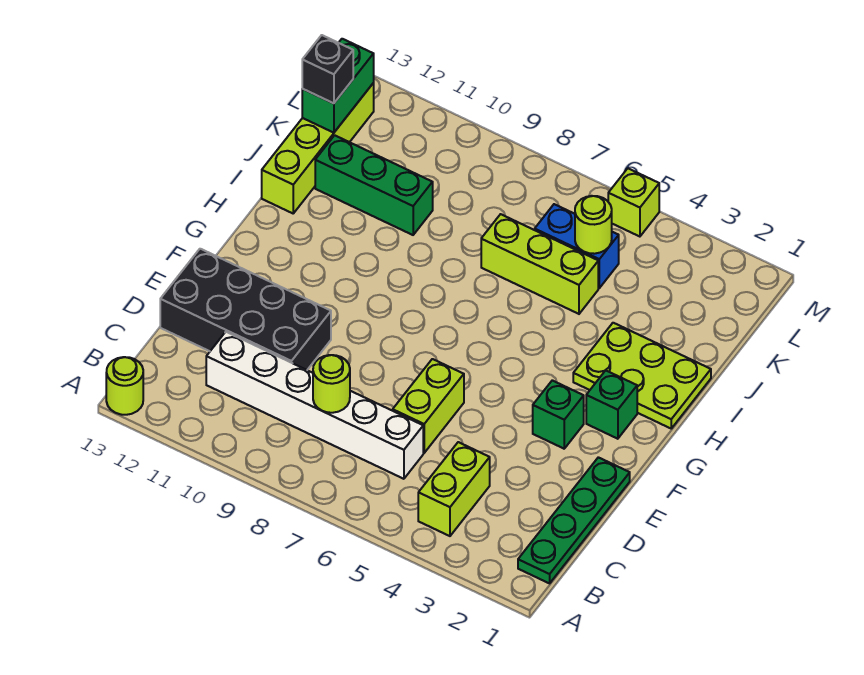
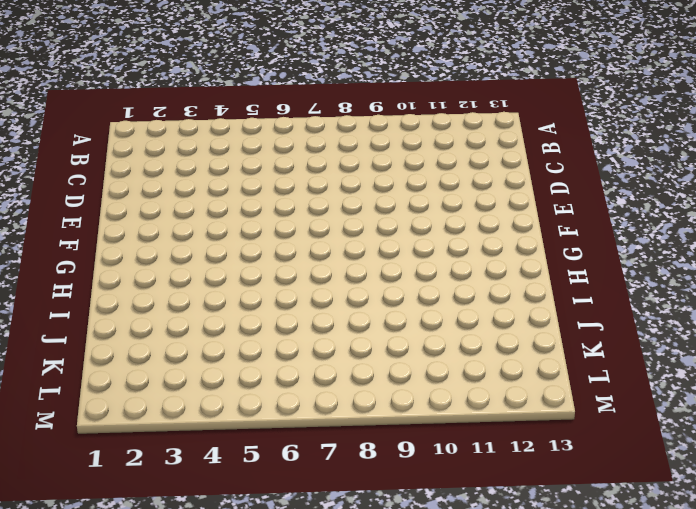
none -> lime round brick A13 level 1
none -> green plate B1:E1 level 1
none -> lime brick B4:C4 level 1

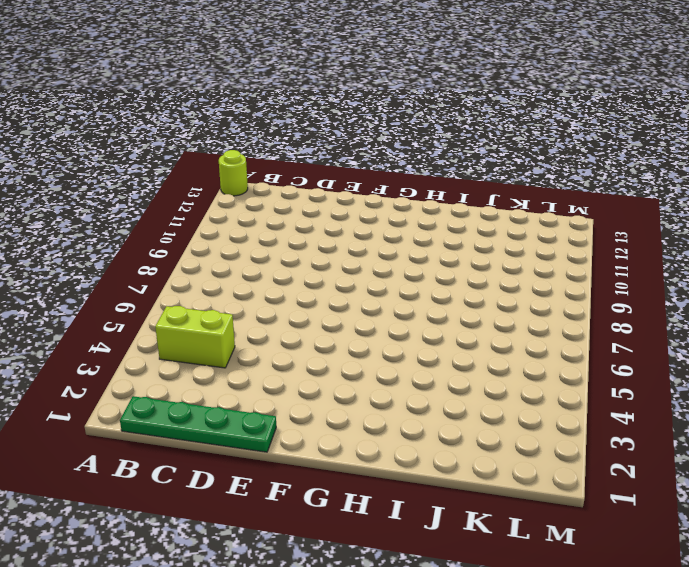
none -> white brick C6:C11 level 1
none -> lime brick D6:E6 level 1
none -> black brick D10:E13 level 1

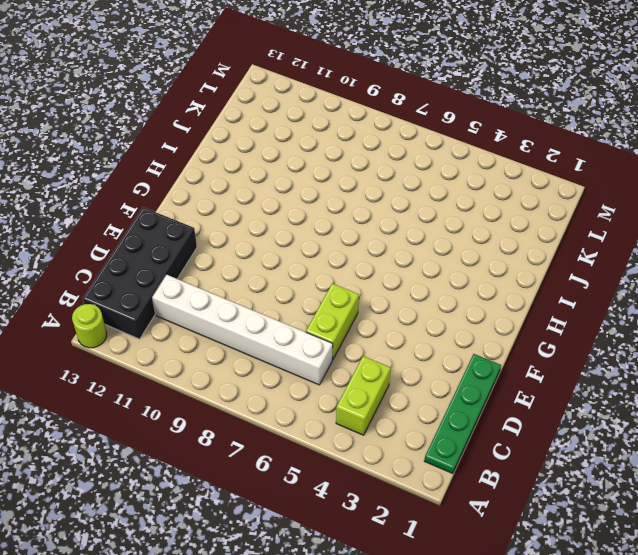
black brick B12:E13 level 1 -> black brick D10:E13 level 1
none -> green brick F3 level 1
none -> green brick G2 level 1
none -> lime plate H1:I3 level 1

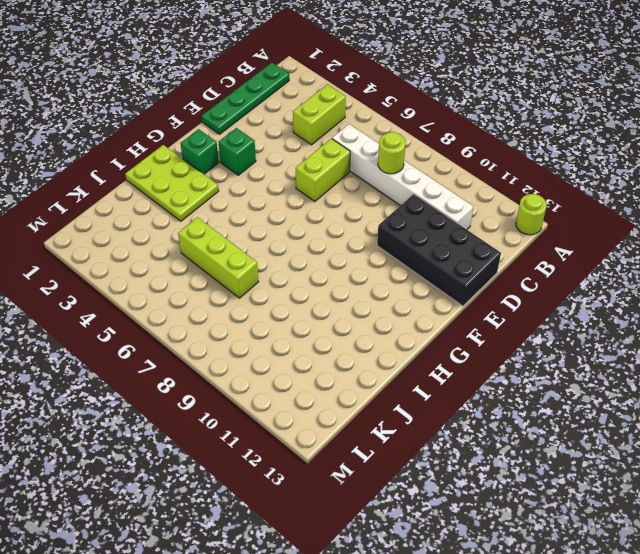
none -> lime brick I13:L13 level 1
none -> green brick J10:J12 level 1
none -> blue brick K5:K6 level 1

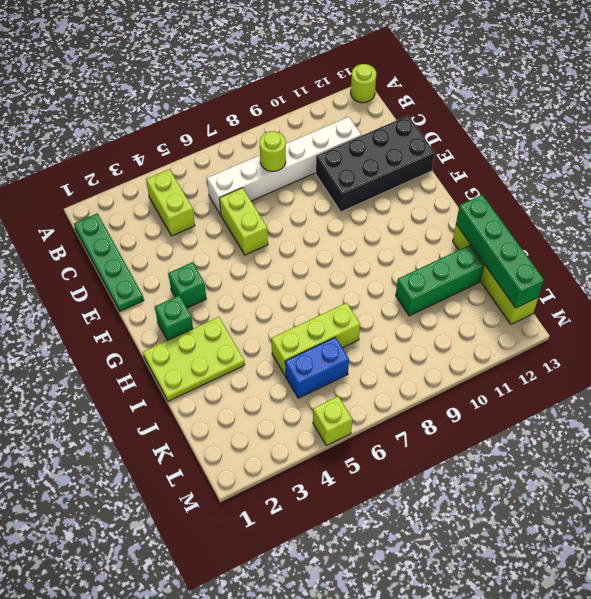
green brick I13:L13 level 2 -> green brick K13:L13 level 2
none -> lime round brick K5 level 2
none -> black brick K13 level 3

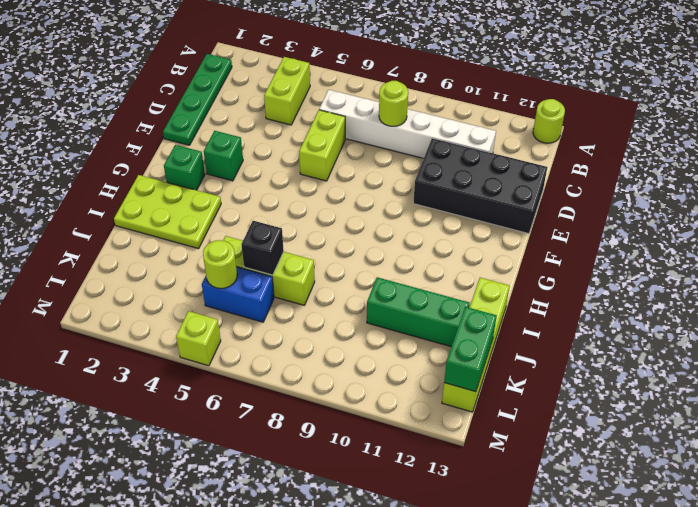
black brick J6 level 2 -> black brick K13 level 3

